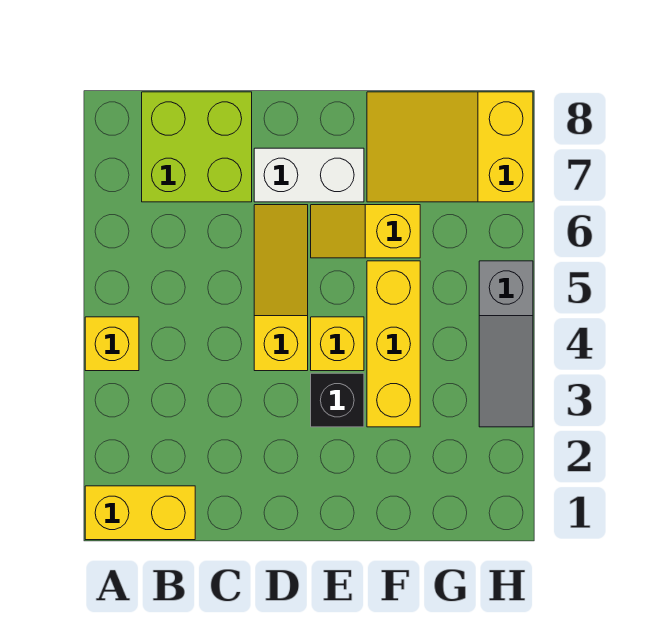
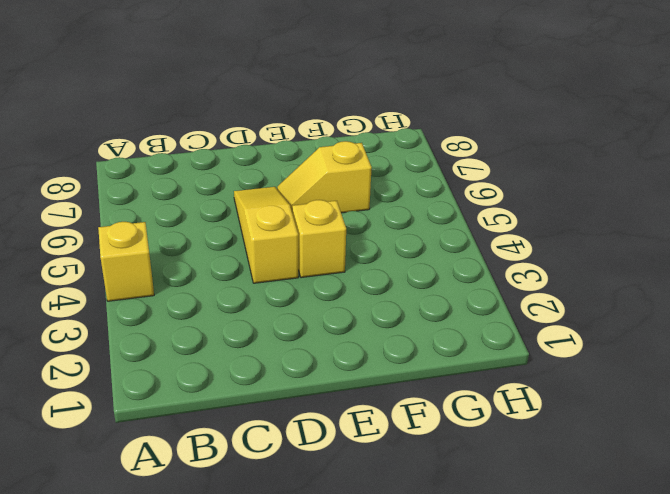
none -> yellow brick A1:B1 level 1
none -> lime brick B7:C8 level 1

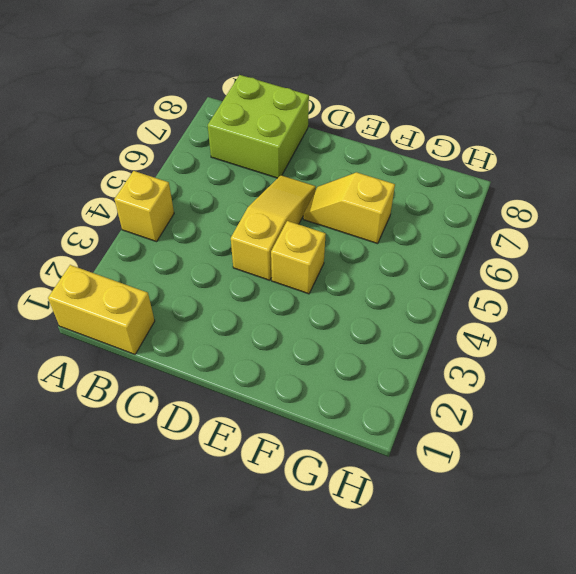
none -> white brick D7:E7 level 1
none -> black brick E3 level 1

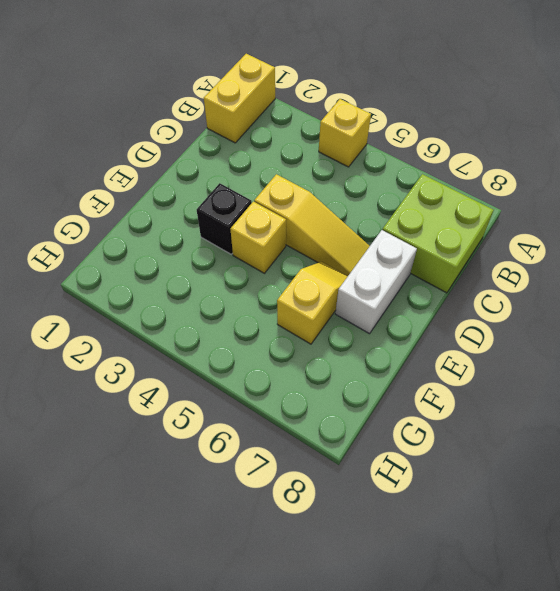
none -> yellow brick F3:F5 level 1
none -> yellow slope F7:H8 level 1 top H

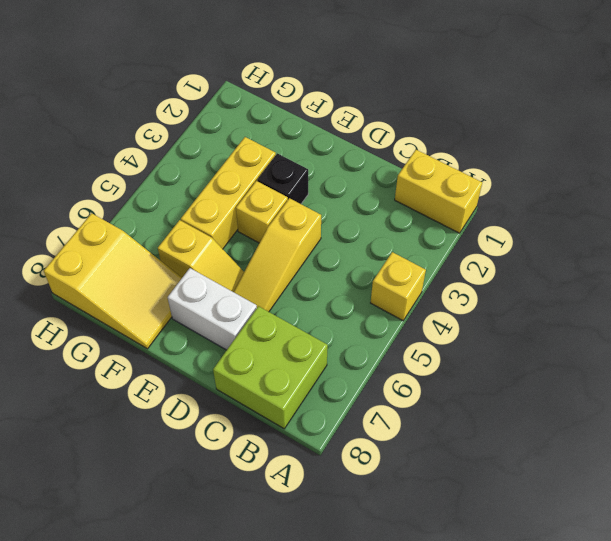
none -> grey slope H3:H5 level 1 top 5

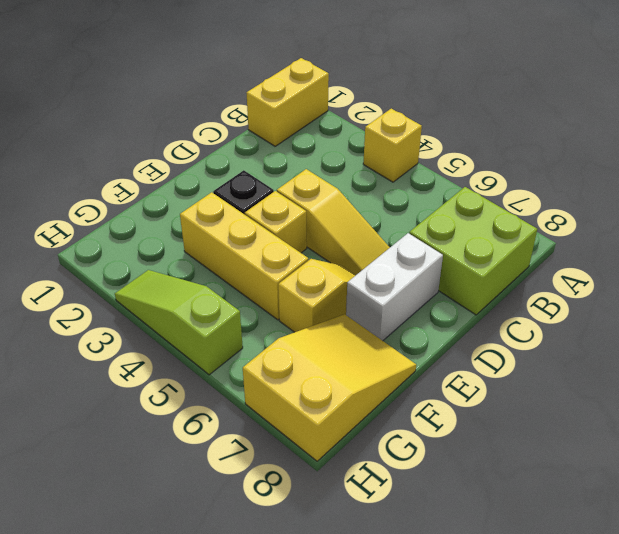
lime slope H3:H5 level 1 top 5 -> grey slope H3:H5 level 1 top 5

